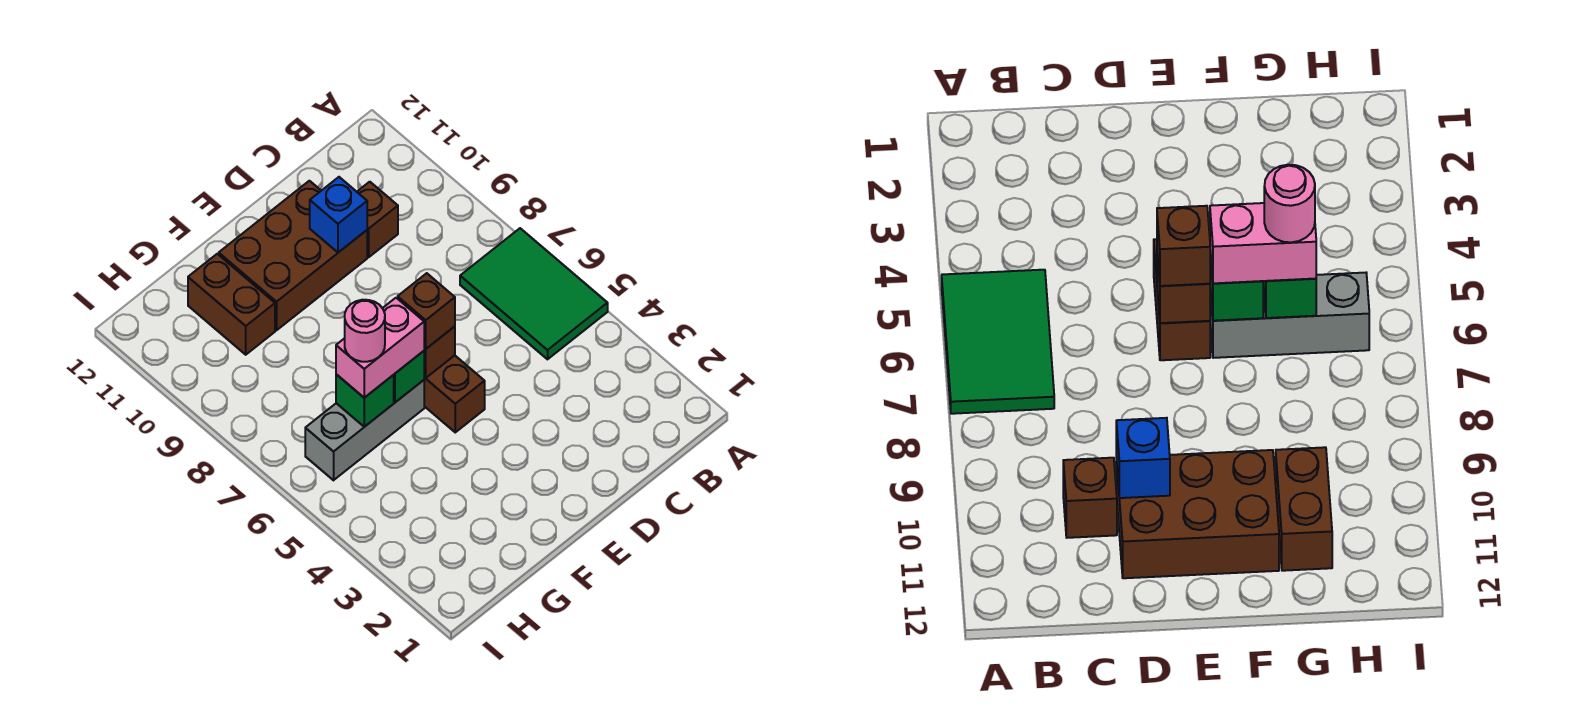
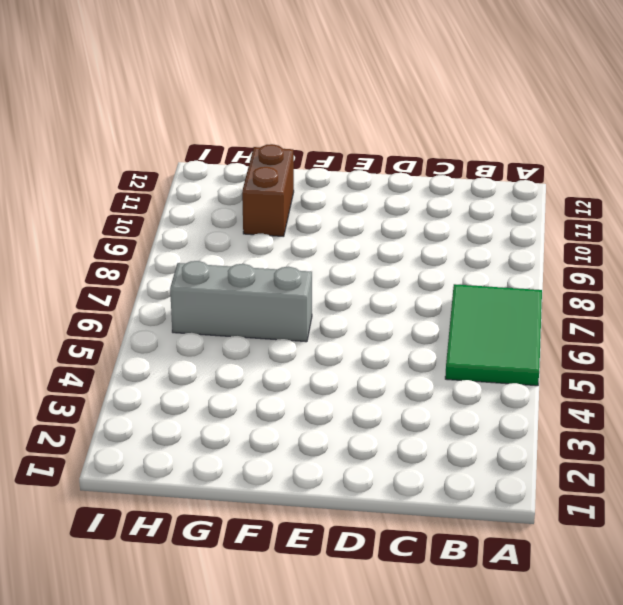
none -> brown brick C10 level 1
none -> brown brick D10:F11 level 1
none -> brown brick E5:E6 level 1

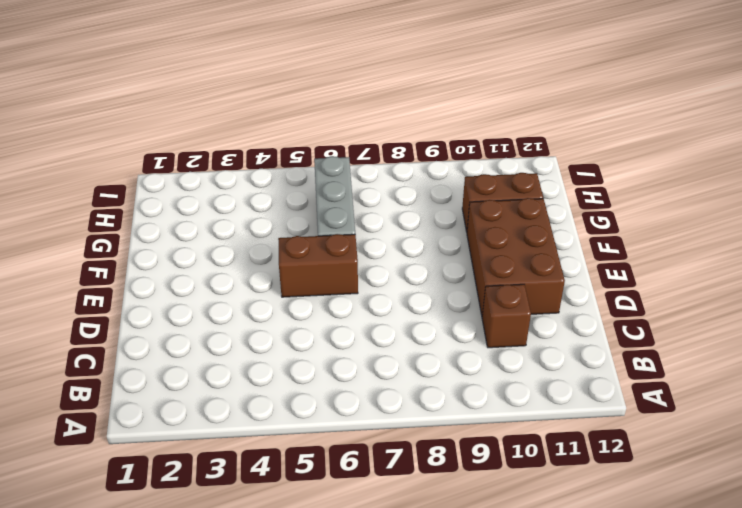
none -> green tile A5:B7 level 1
none -> blue brick D10 level 2
none -> brown brick E6 level 2

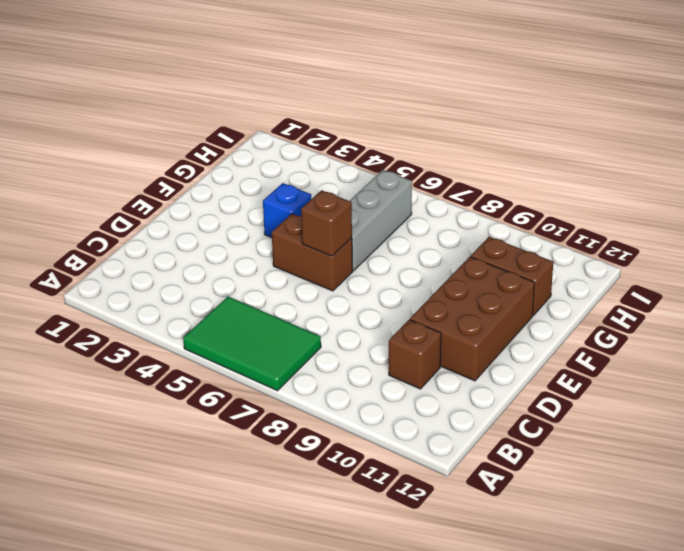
blue brick F4 level 1 -> blue brick D10 level 2
none -> green brick F6 level 2
none -> green brick G6 level 2
none -> brown brick E6 level 3

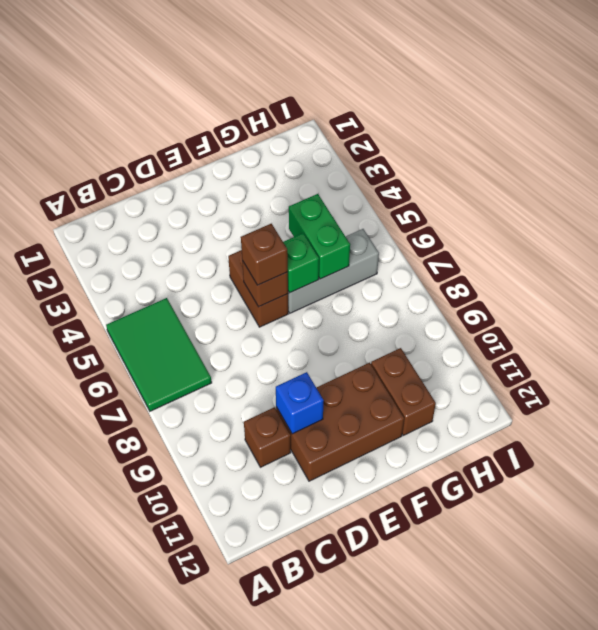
green brick G5:G6 level 2 -> green brick G6 level 2
none -> pink brick F6:G6 level 3
none -> pink round brick G6 level 4

